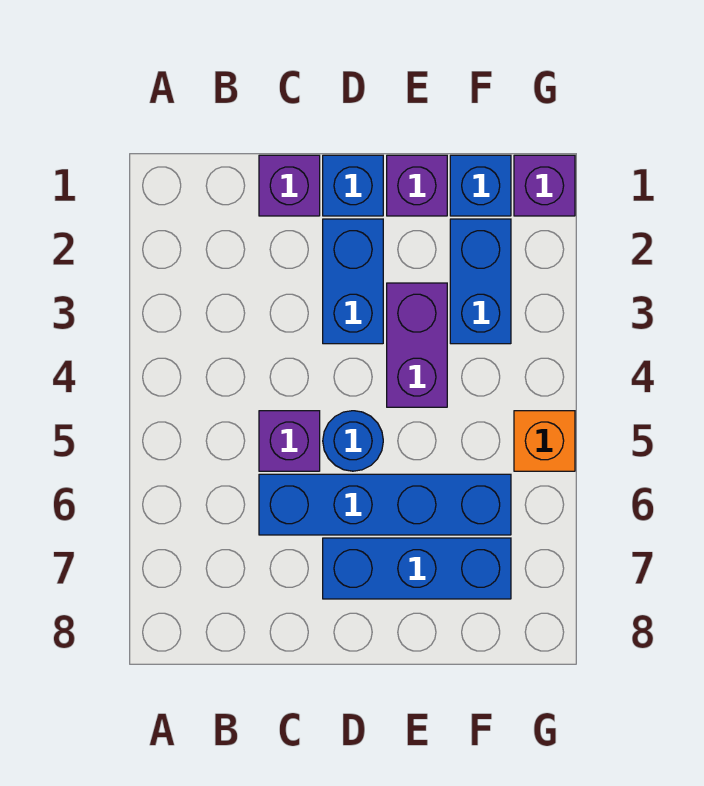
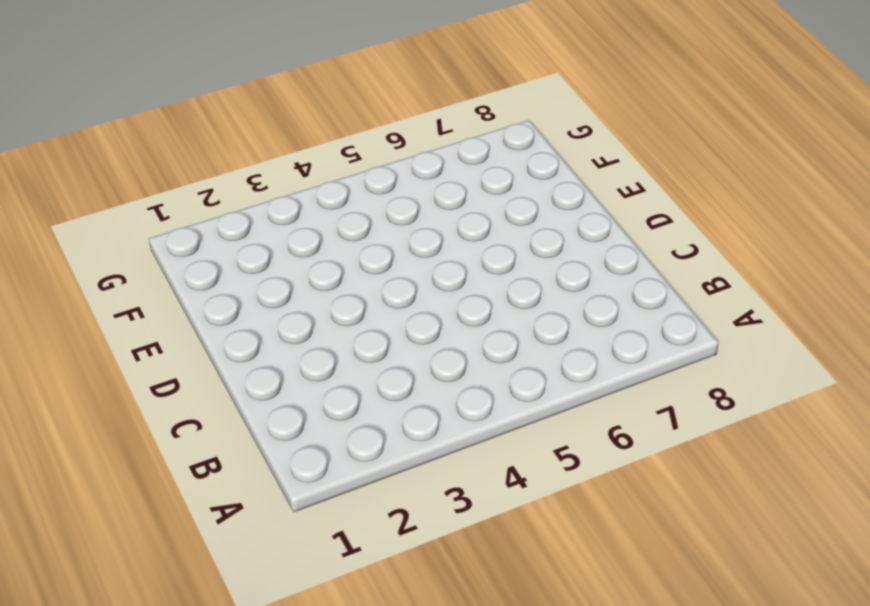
none -> purple brick C1 level 1
none -> purple brick C5 level 1
none -> blue brick C6:F6 level 1

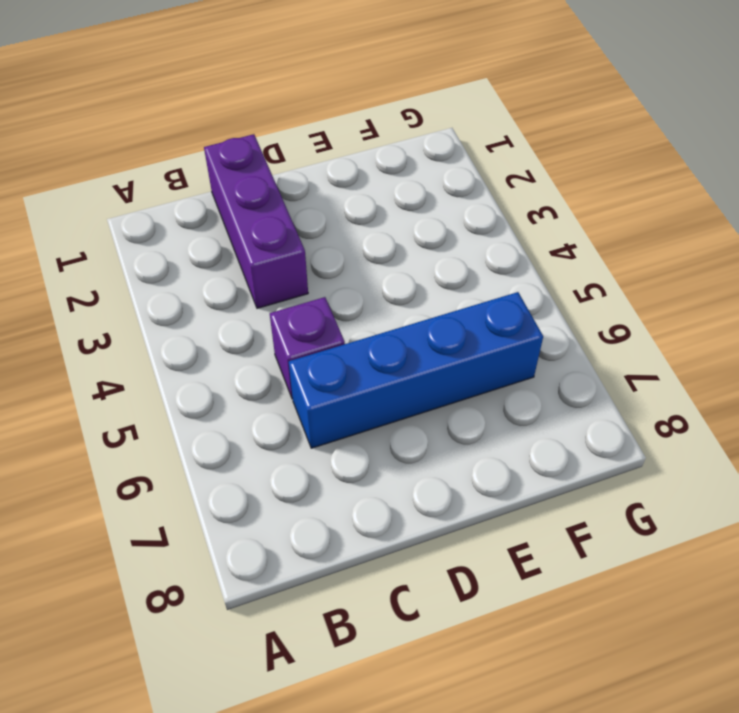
purple brick C1:C3 level 1 -> purple brick C1 level 1
none -> blue brick D1 level 1
none -> blue brick D2:D3 level 1
none -> blue round brick D5 level 1

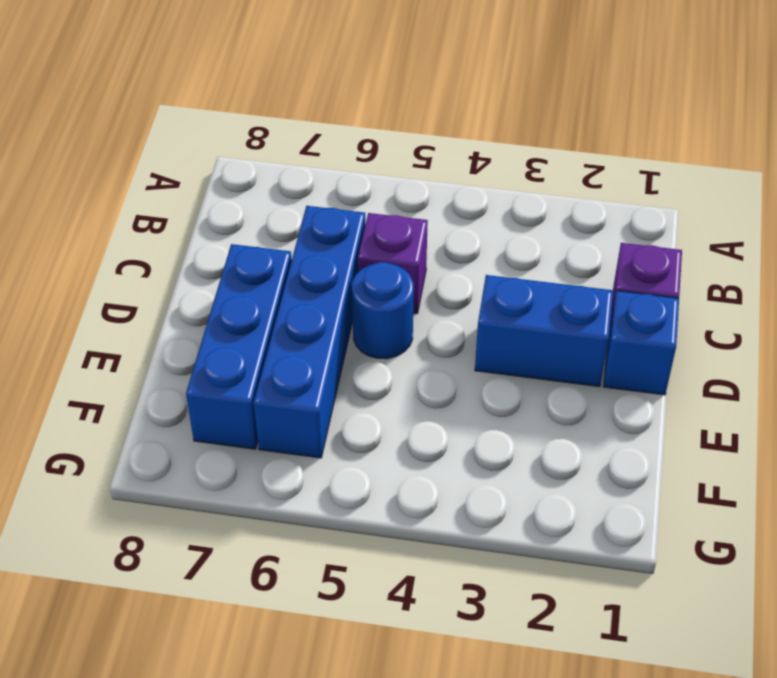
none -> purple brick E1 level 1
none -> purple brick E3:E4 level 1
none -> blue brick F1 level 1

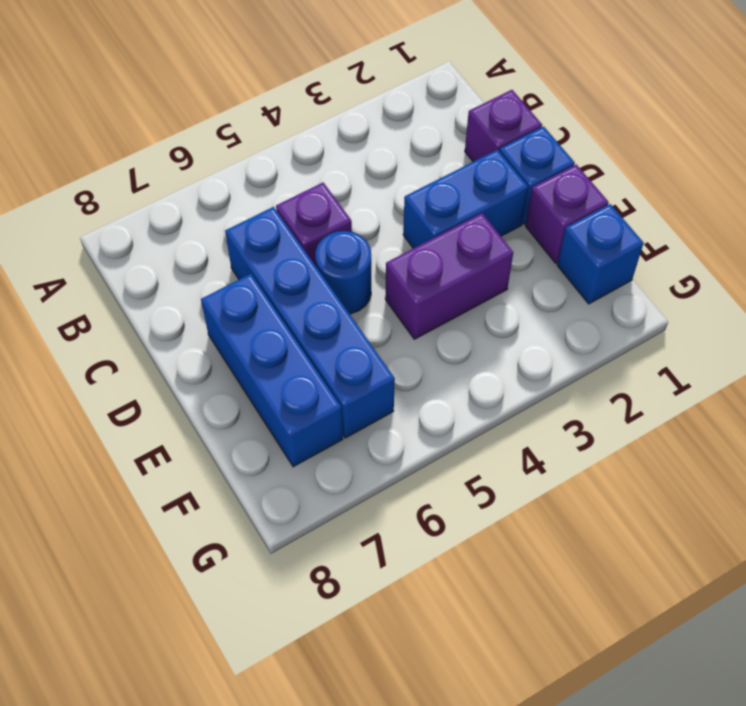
none -> blue brick F2:F3 level 1
none -> purple brick G1 level 1
none -> orange brick G5 level 1

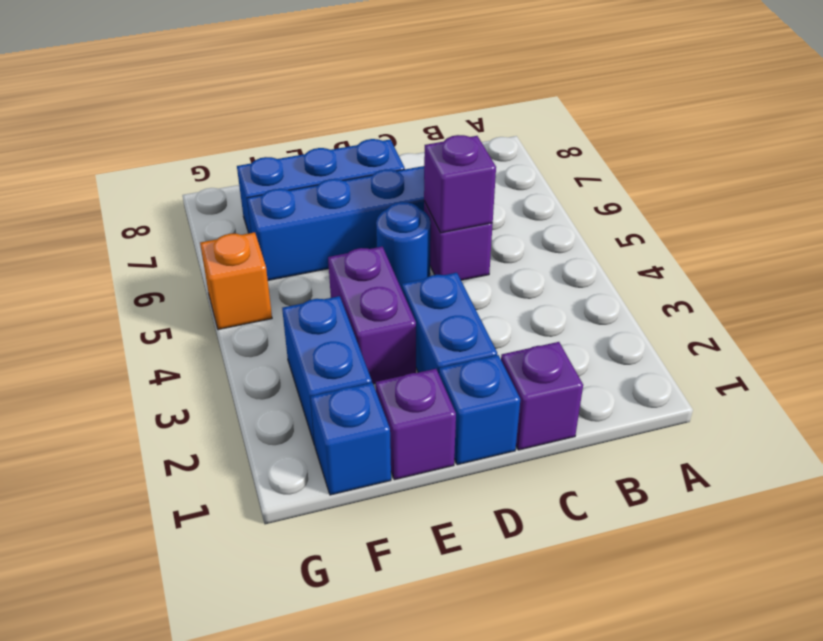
purple brick C5 level 2 -> purple brick G1 level 1

